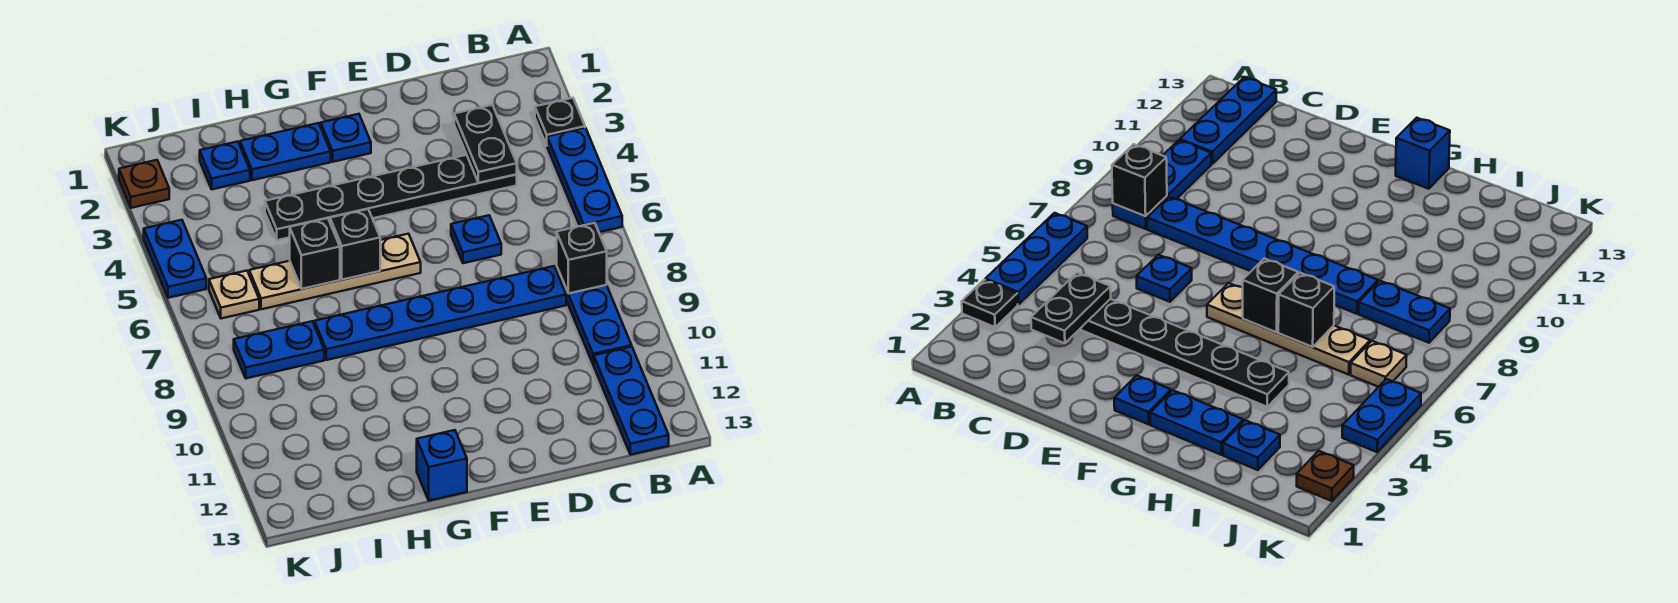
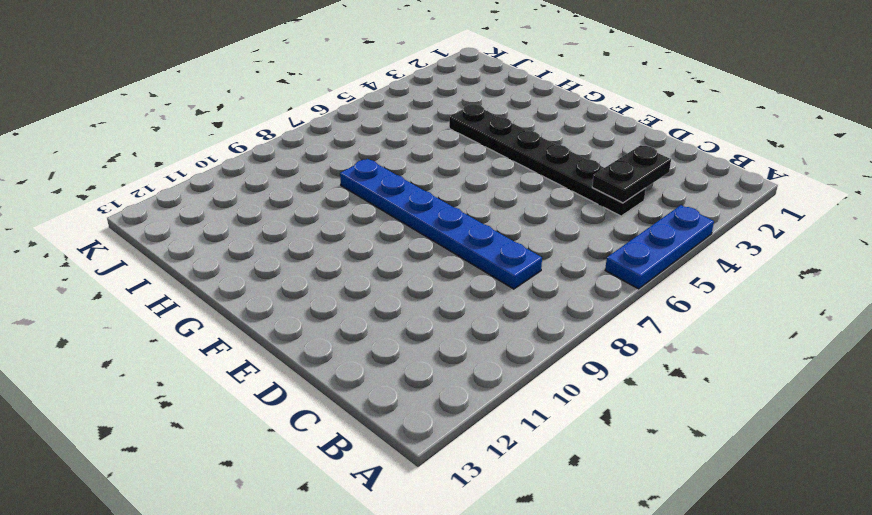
none -> black plate A3 level 1
none -> blue plate B8:B10 level 1
none -> blue plate B11:B13 level 1

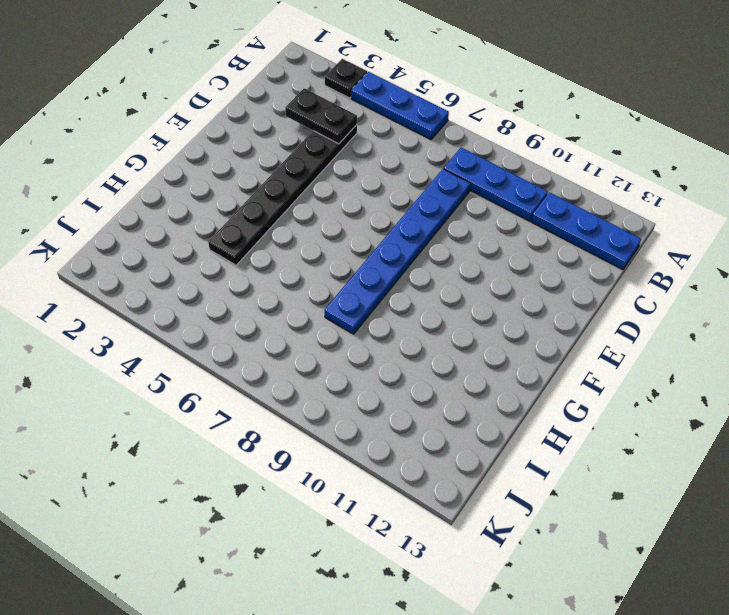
none -> blue plate D6 level 1
none -> blue plate F2 level 1
none -> tan plate F6:I6 level 1

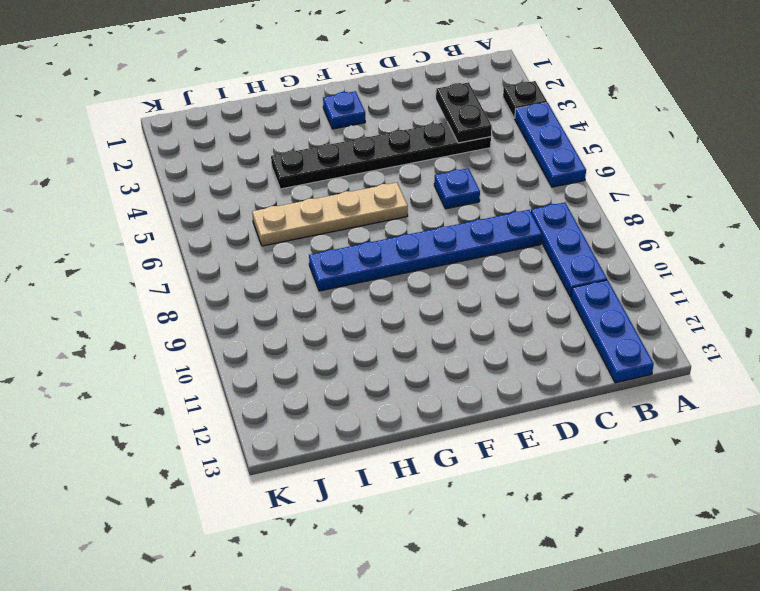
none -> blue plate G2:H2 level 1
none -> blue brick G13 level 1
none -> blue plate I2 level 1

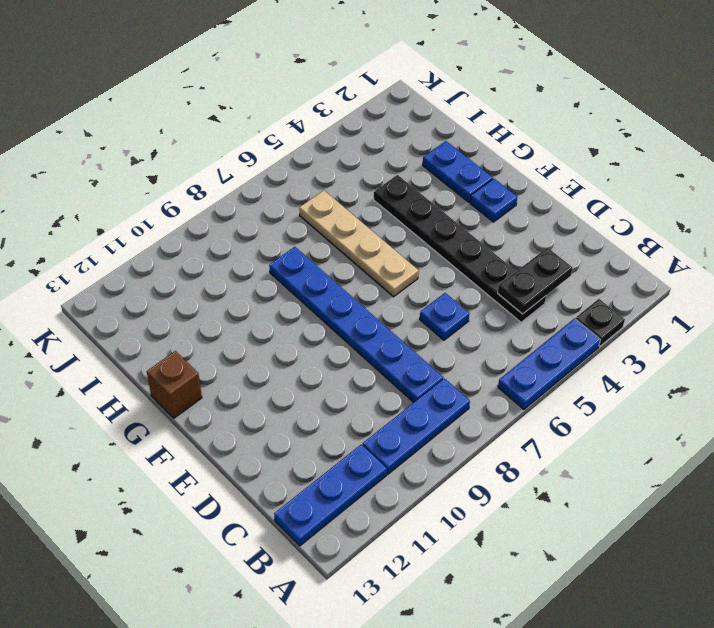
brown brick G13 level 1 -> blue brick G13 level 1
none -> blue plate I2 level 1
none -> blue plate I8:J8 level 1
none -> tan plate J6 level 1

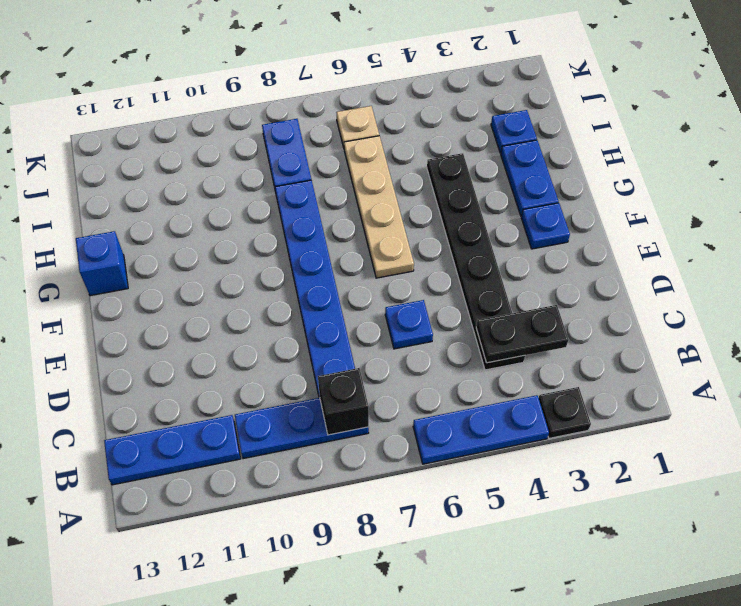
none -> brown plate K2 level 1
none -> blue plate K4:K5 level 1
none -> black brick G6 level 2

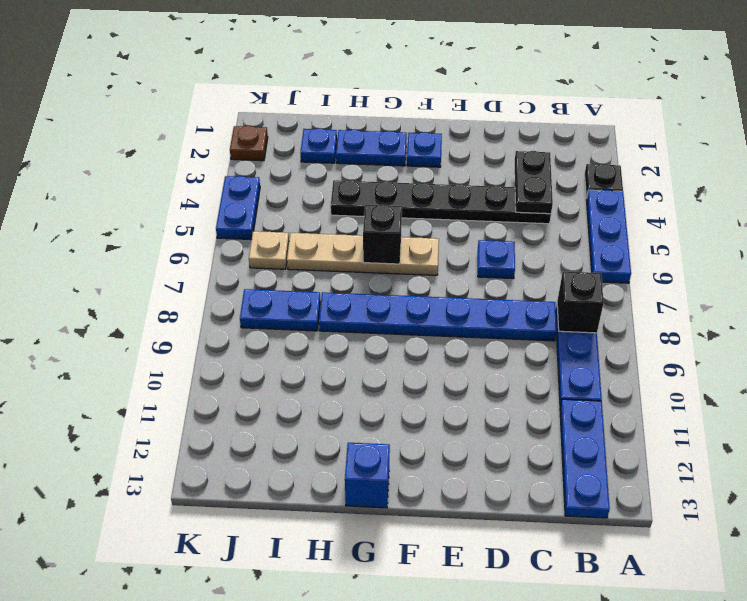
none -> black brick H6 level 2

